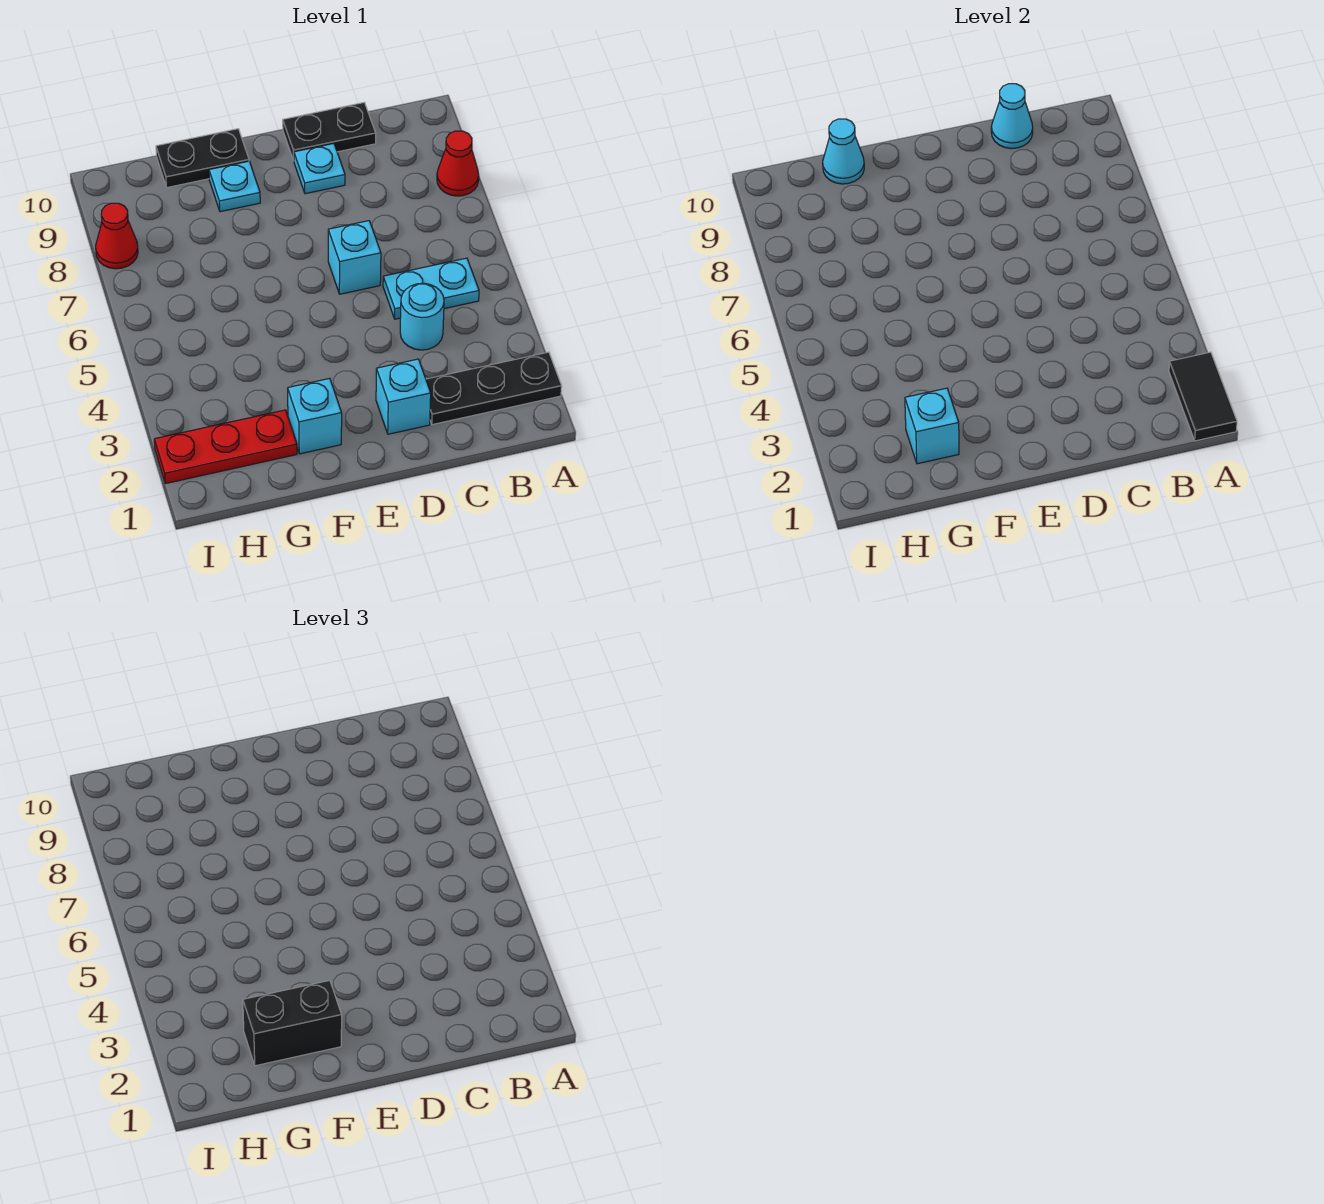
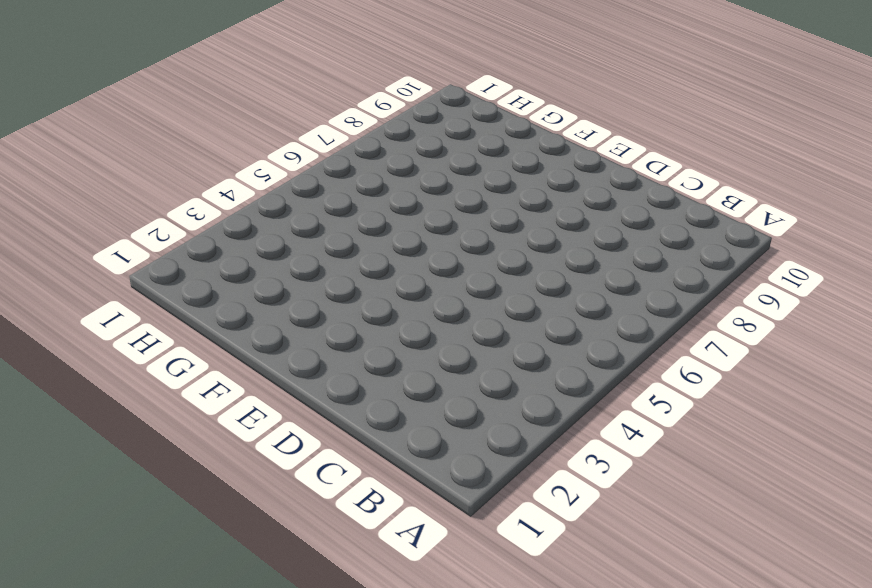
none -> black plate A2:C2 level 1
none -> red cone A8 level 1
none -> cyan plate B5:C5 level 1

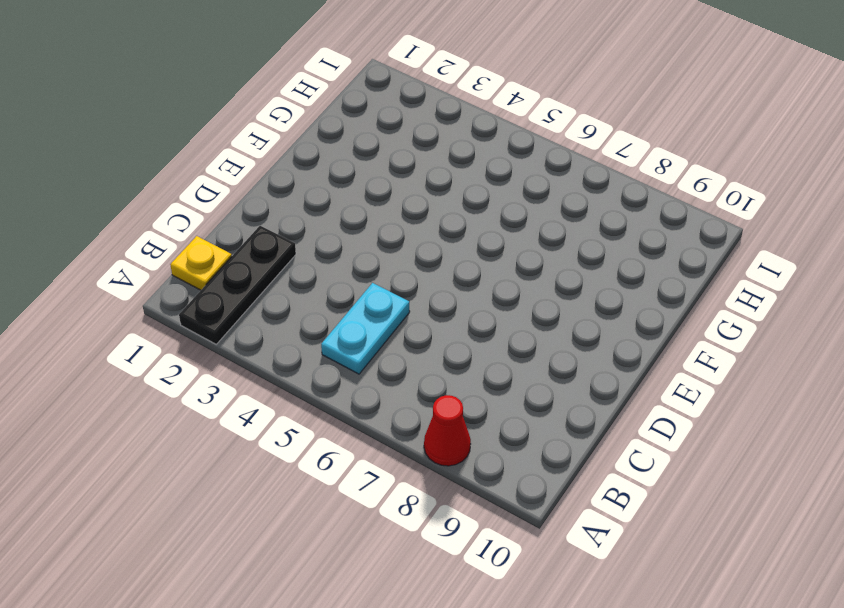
yellow plate B1 level 1 -> none
none -> cyan round brick C4 level 1
none -> black plate C10:D10 level 1
none -> cyan brick D2 level 1

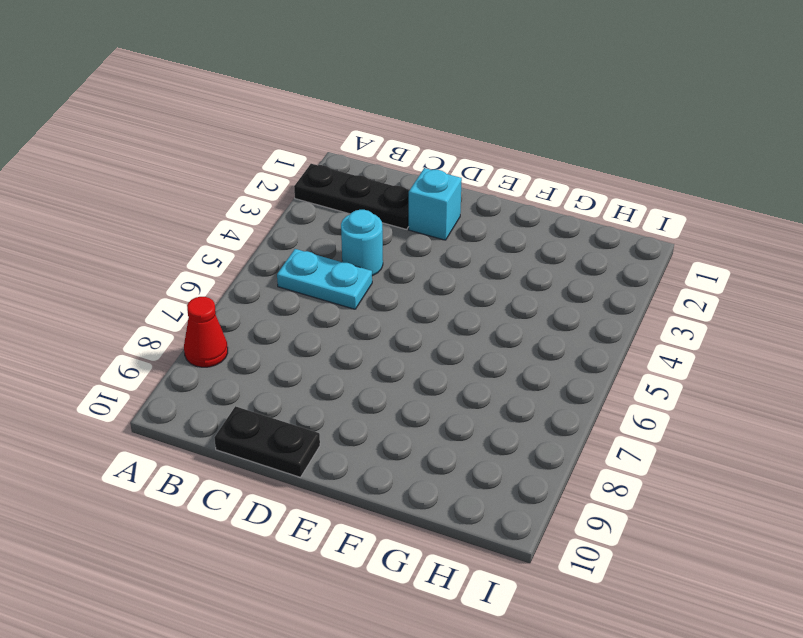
none -> cyan brick D6 level 1
none -> cyan plate D9 level 1
none -> cyan brick F2 level 1

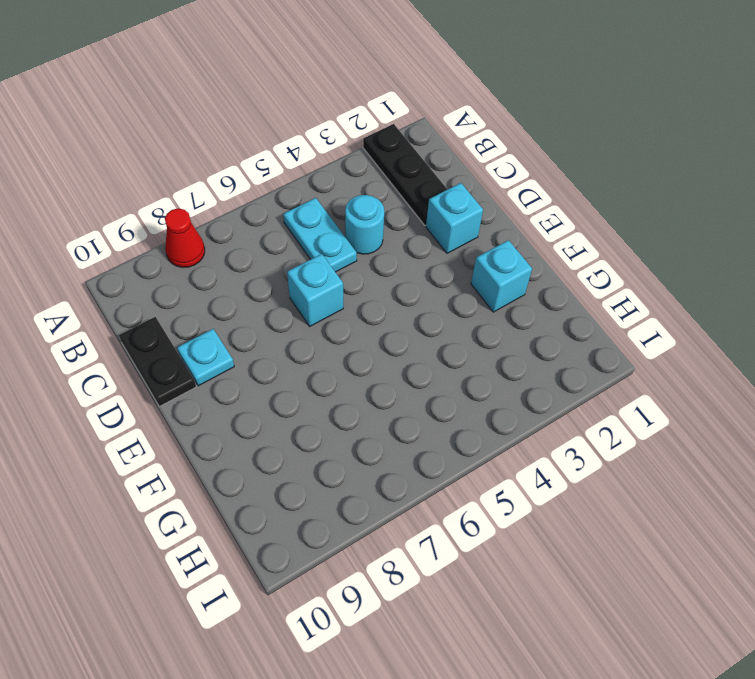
none -> cyan plate F9 level 1
none -> black plate F10:G10 level 1
none -> red plate G2:I2 level 1

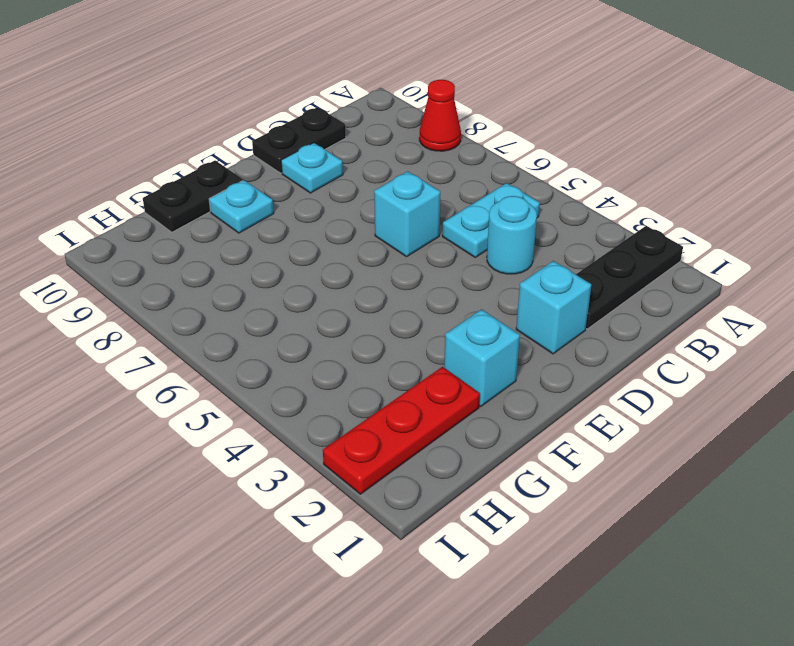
none -> red cone I8 level 1
none -> black tile A1:A2 level 2
none -> cyan cone C10 level 2

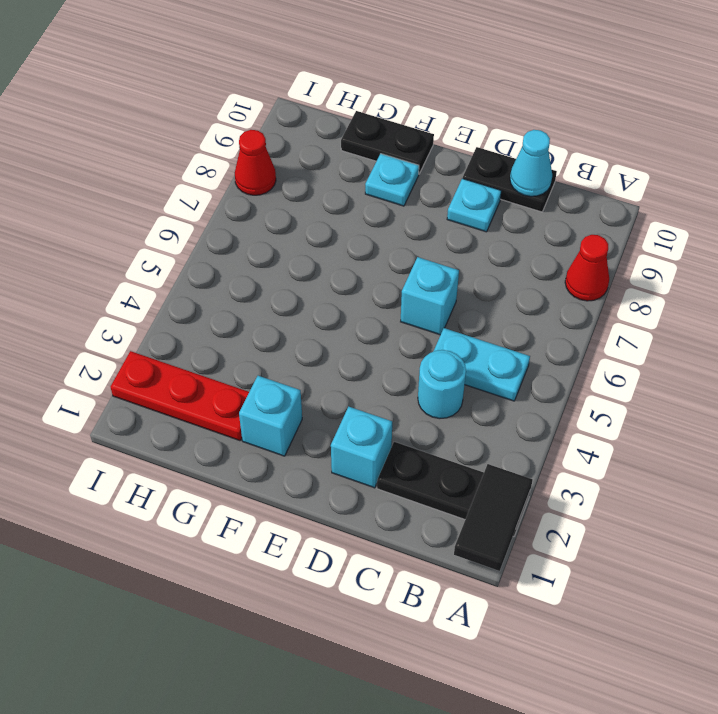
none -> cyan brick G2 level 2
none -> cyan cone G10 level 2
none -> black brick F2:G2 level 3

